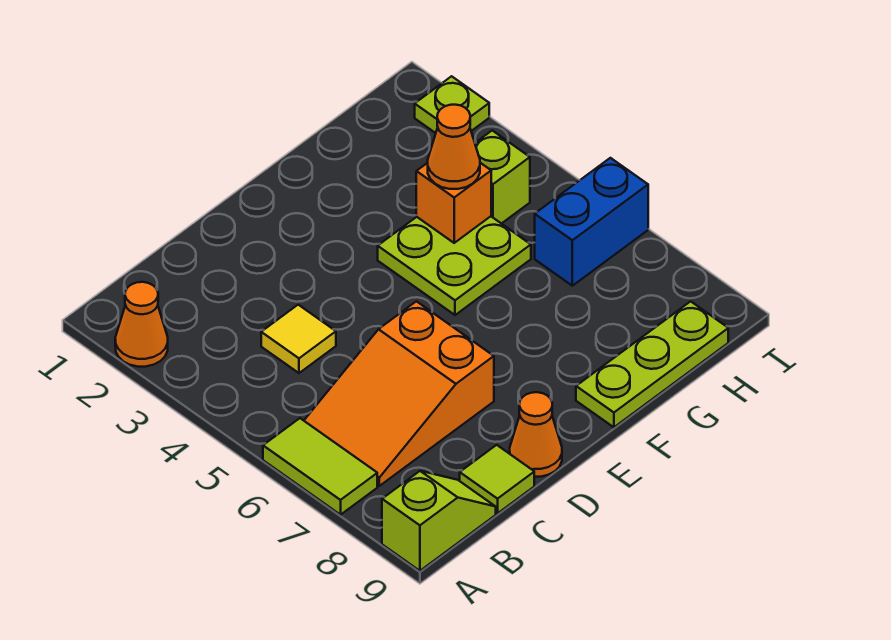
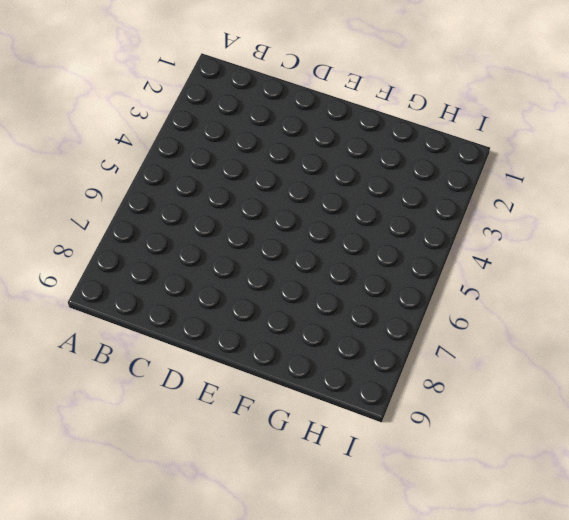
none -> orange cone A2 level 1
none -> lime tile A6:A7 level 1
none -> lime slope A9:B9 level 1 top A

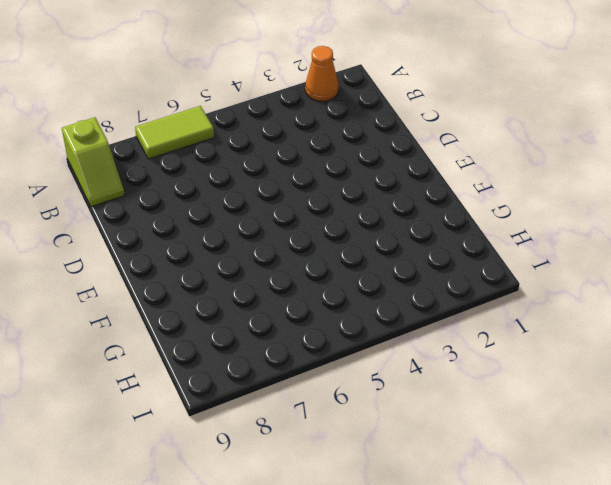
none -> orange slope B6:D7 level 1 top D
none -> yellow tile C4 level 1
none -> lime tile C9 level 1

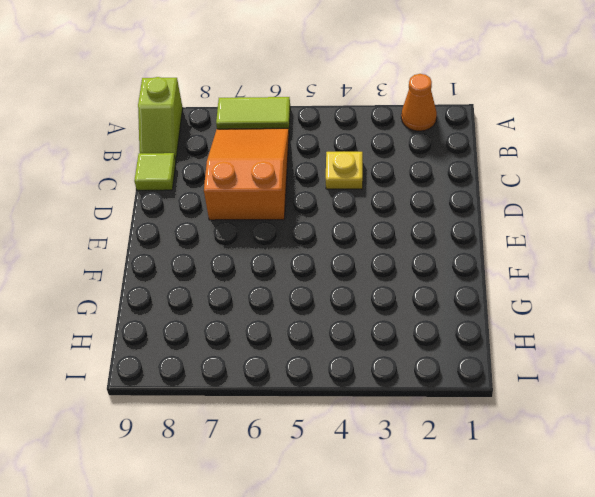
yellow plate C4 level 1 -> yellow tile C4 level 1
none -> orange cone D9 level 1
none -> lime plate F4:G5 level 1
none -> lime plate F9:H9 level 1

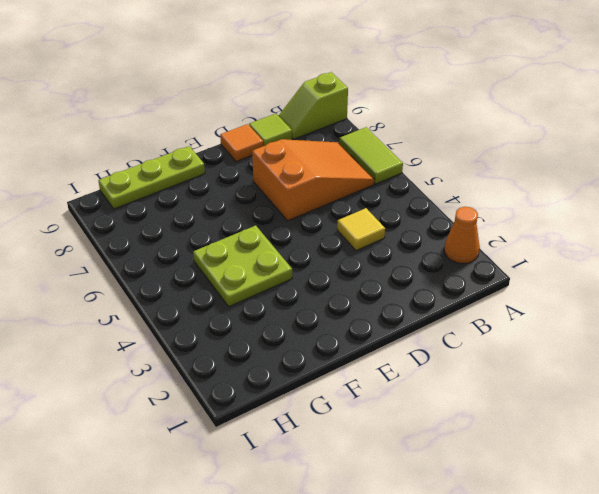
orange tile D9 level 1 -> orange cone D9 level 1
none -> lime brick H4 level 1
none -> blue brick H6:I6 level 1
none -> lime plate I2 level 1

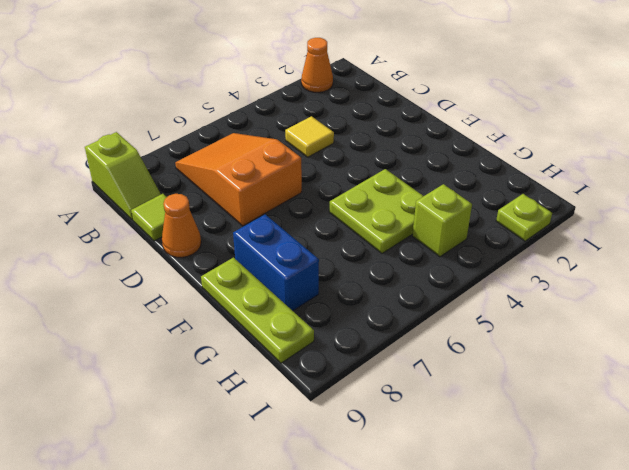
blue brick F8:G8 level 1 -> blue brick H6:I6 level 1
none -> lime tile A6:A7 level 1
none -> orange brick G4 level 2
none -> orange cone G4 level 3

